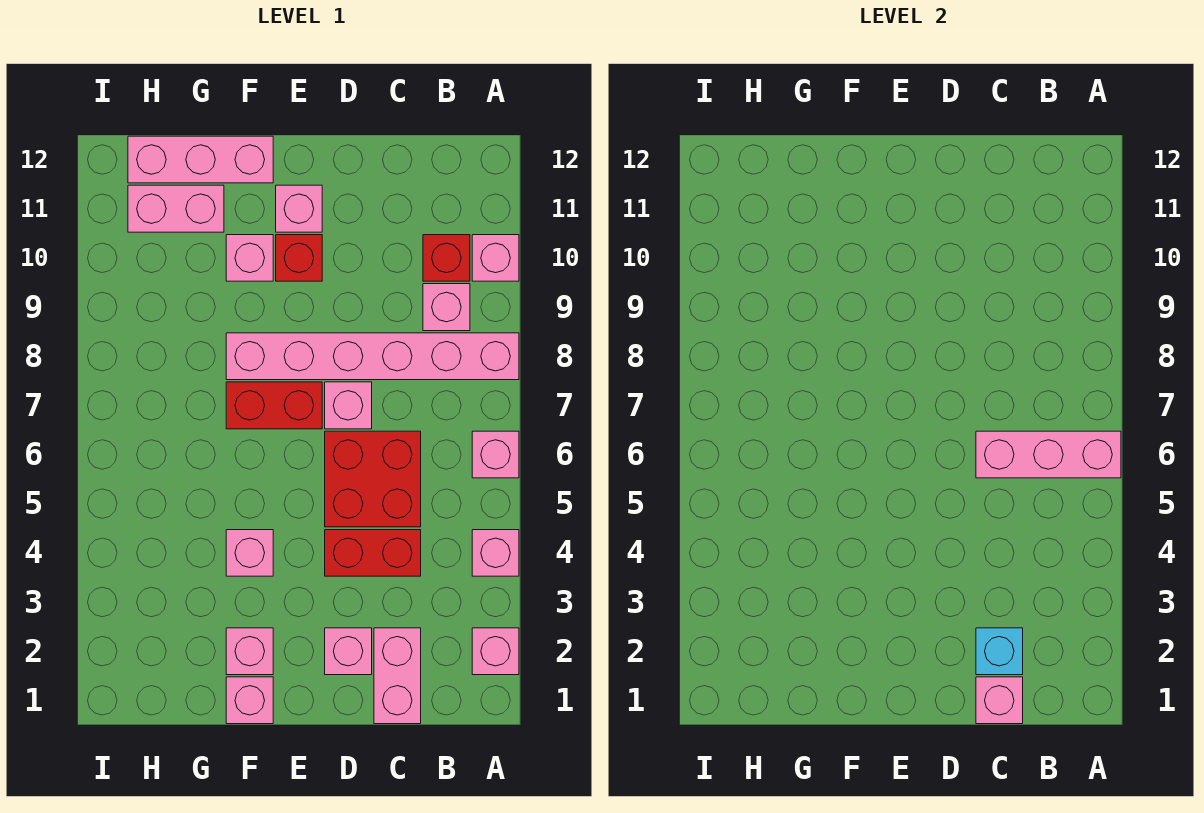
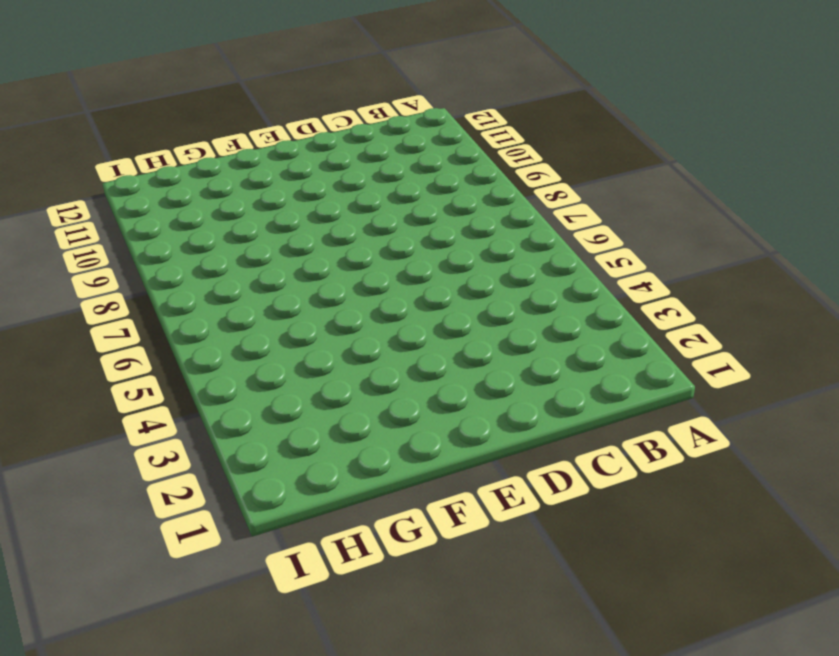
none -> pink brick A2 level 1
none -> pink brick A4 level 1
none -> pink brick A6 level 1

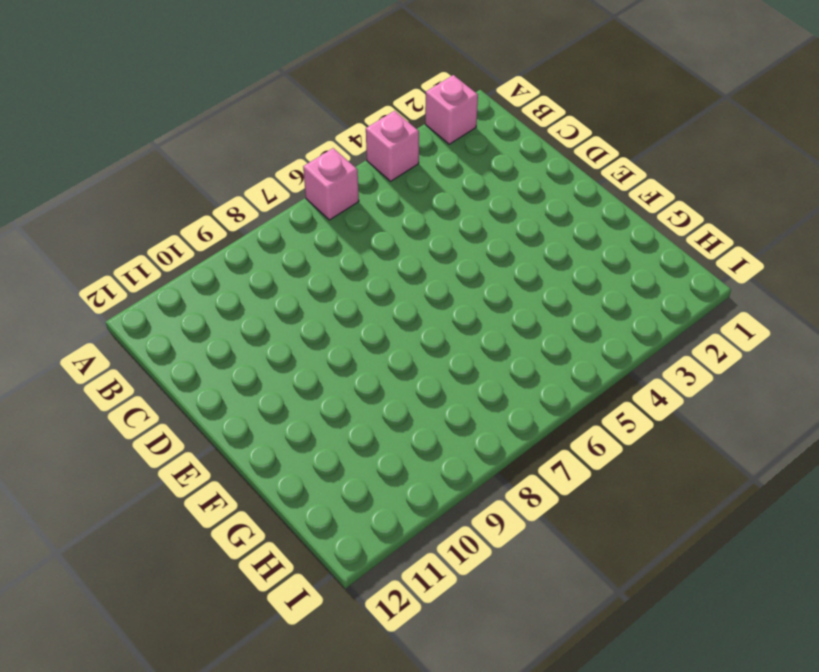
none -> pink brick A8:F8 level 1
none -> pink brick A10 level 1
none -> pink brick B9 level 1

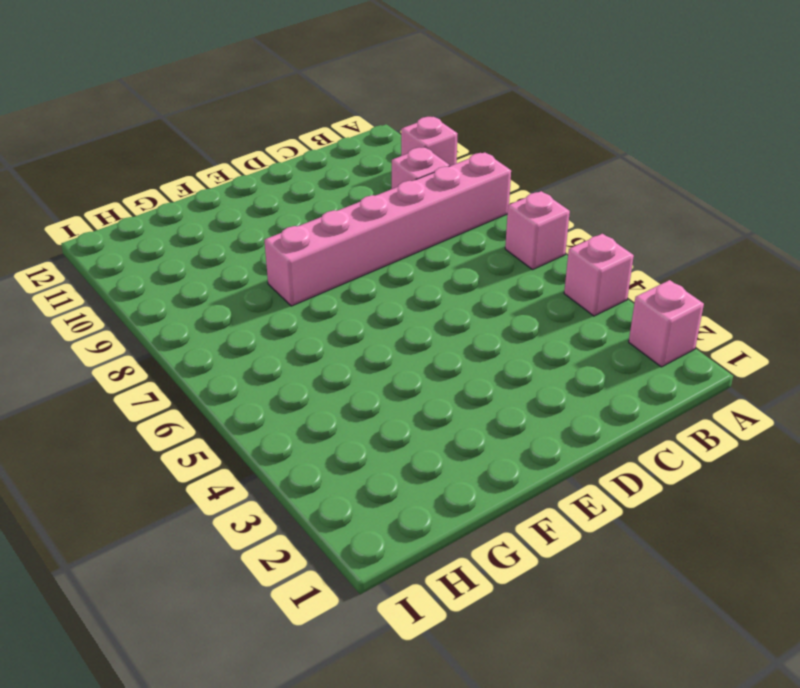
none -> red brick B10 level 1
none -> pink brick C1:C2 level 1
none -> red brick C4:D4 level 1

